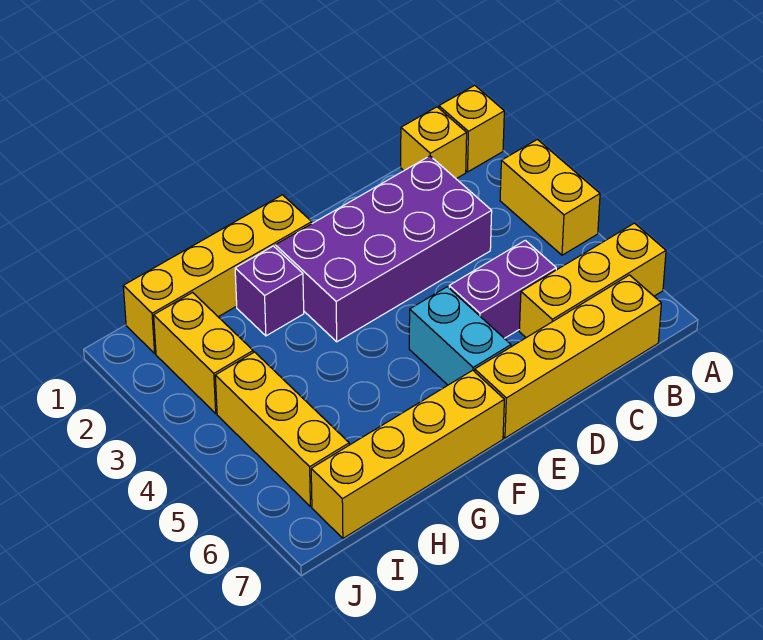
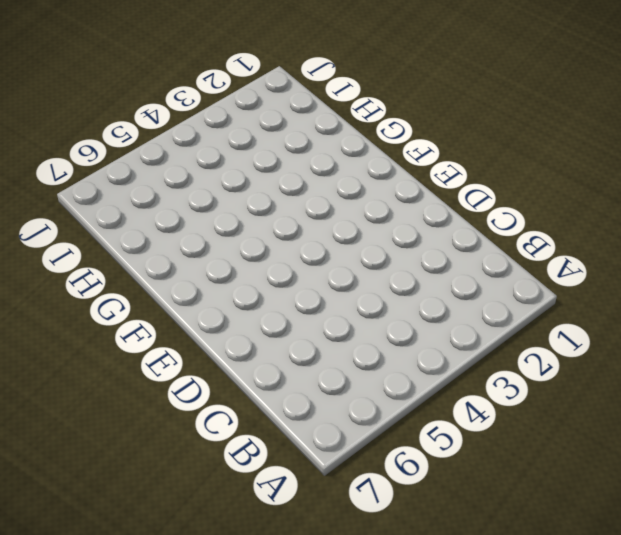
none -> yellow brick A1 level 1
none -> yellow brick A3:A4 level 1
none -> yellow brick A6:C6 level 1

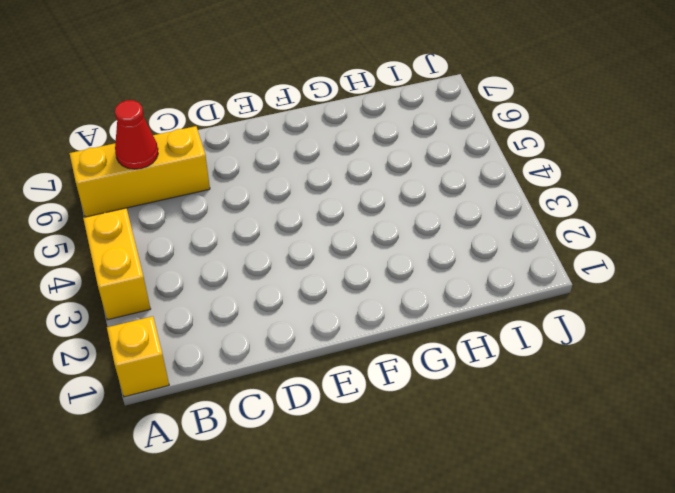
red cone B6 level 2 -> none
none -> yellow brick B1 level 1
none -> yellow brick B7:E7 level 1
none -> purple brick C2:F3 level 1

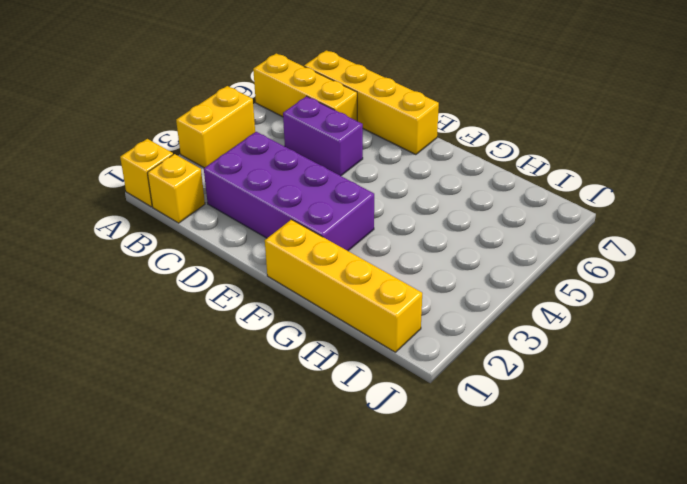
none -> cyan brick E5:E6 level 1
none -> yellow brick F7:I7 level 1
none -> purple brick G2 level 1

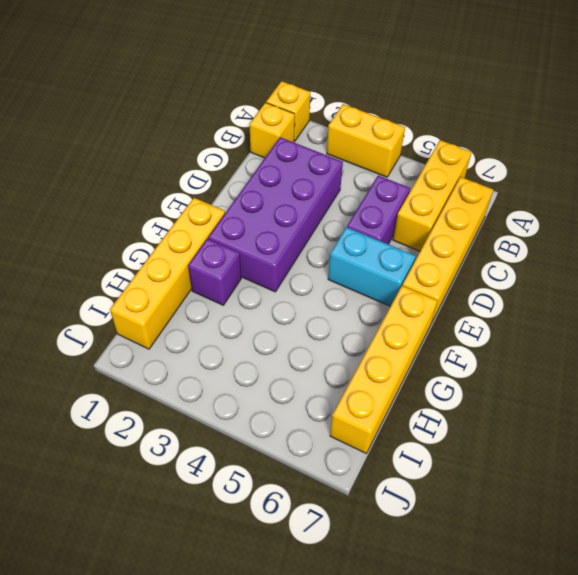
none -> yellow brick I2:I3 level 1
none -> yellow brick I4:I6 level 1

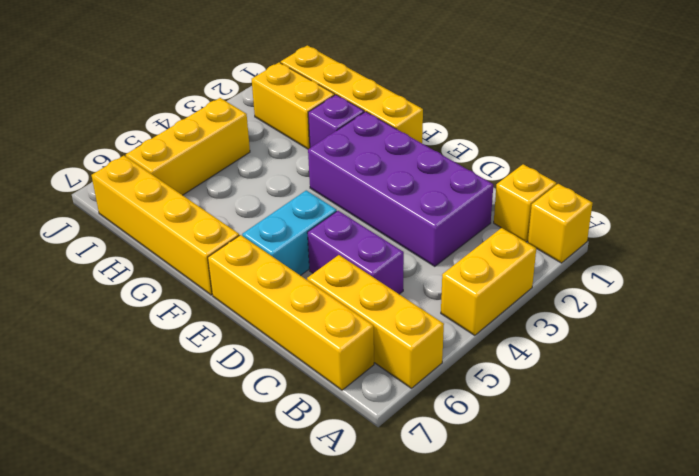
yellow brick H2:I2 level 1 -> yellow brick I2:I3 level 1

